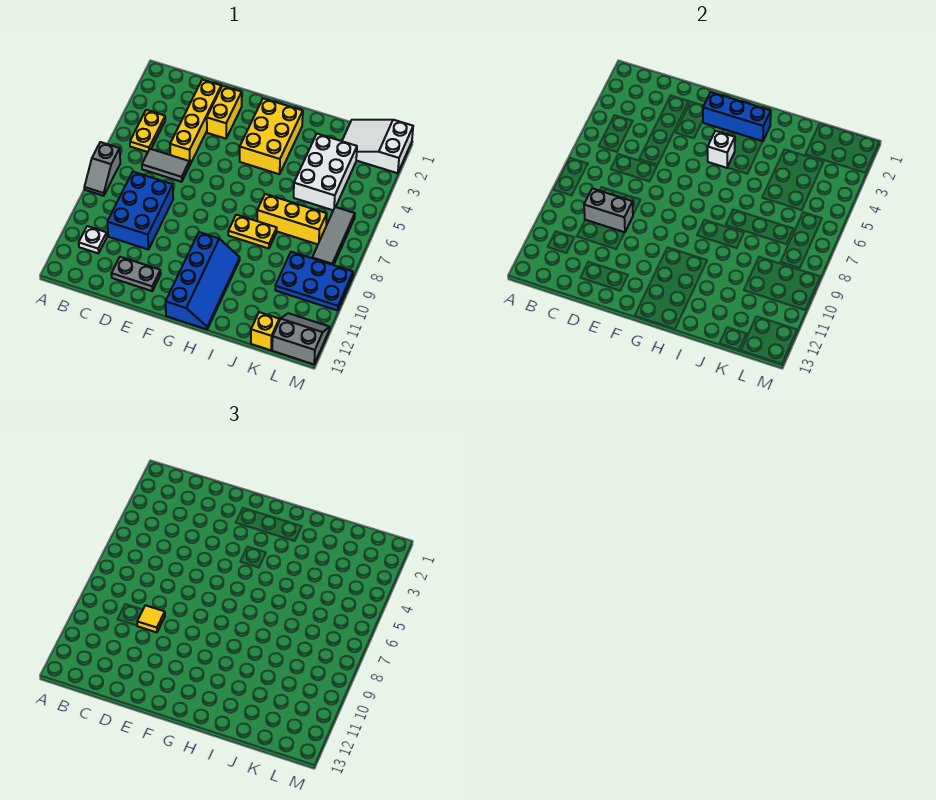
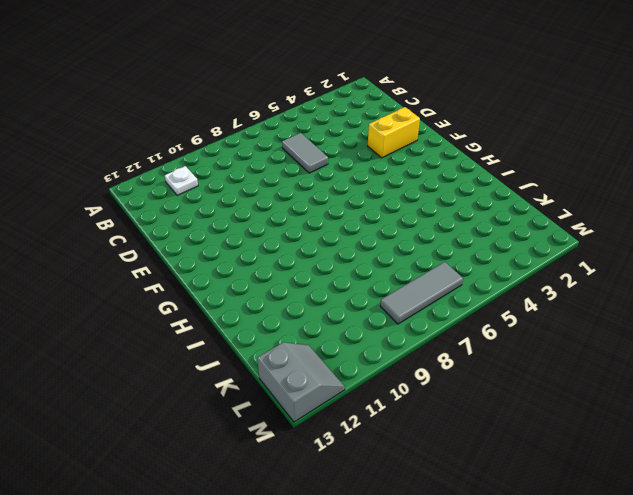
none -> grey slope A7:A8 level 1 top 7
none -> yellow plate B4:B5 level 1
none -> blue brick C8:D10 level 1

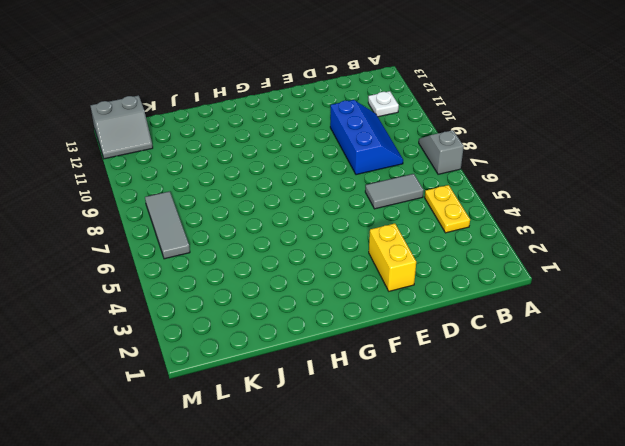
blue slope C8:D10 level 1 top D -> blue brick C8:D10 level 1
none -> yellow brick D2:D5 level 1
none -> grey plate D12:E12 level 1
none -> yellow brick G2:H4 level 1

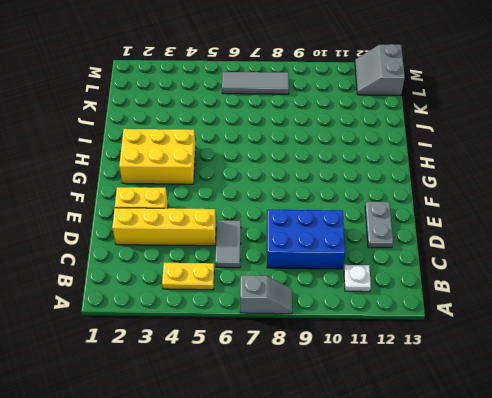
none -> blue slope G10:H13 level 1 top G
none -> yellow plate H8:I8 level 1
none -> yellow brick I7:K7 level 1

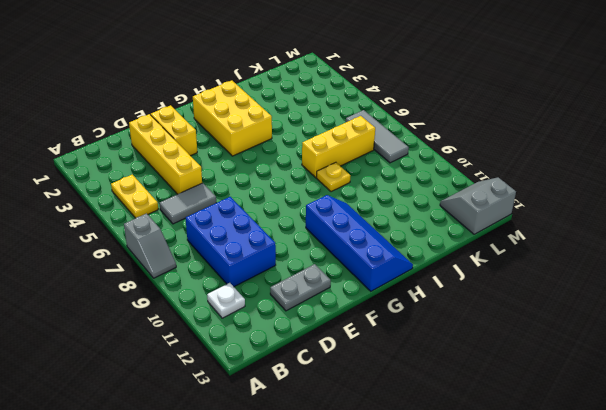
yellow plate I8 level 1 -> yellow plate H8:I8 level 1
none -> white brick J3:K5 level 1
none -> white slope K1:M2 level 1 top M
none -> blue plate K9:M10 level 1

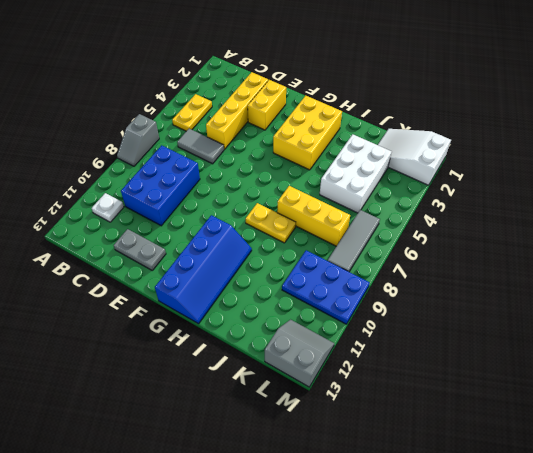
none -> yellow brick K13 level 1
none -> grey brick C9:D9 level 2
none -> blue brick F2:H2 level 2

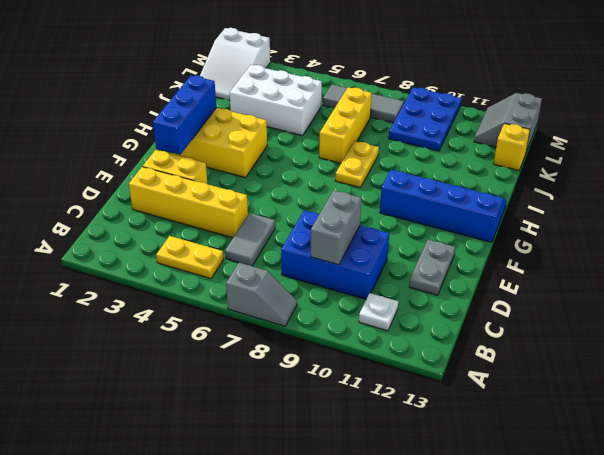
none -> white brick G4 level 2
none -> yellow tile D9 level 3

